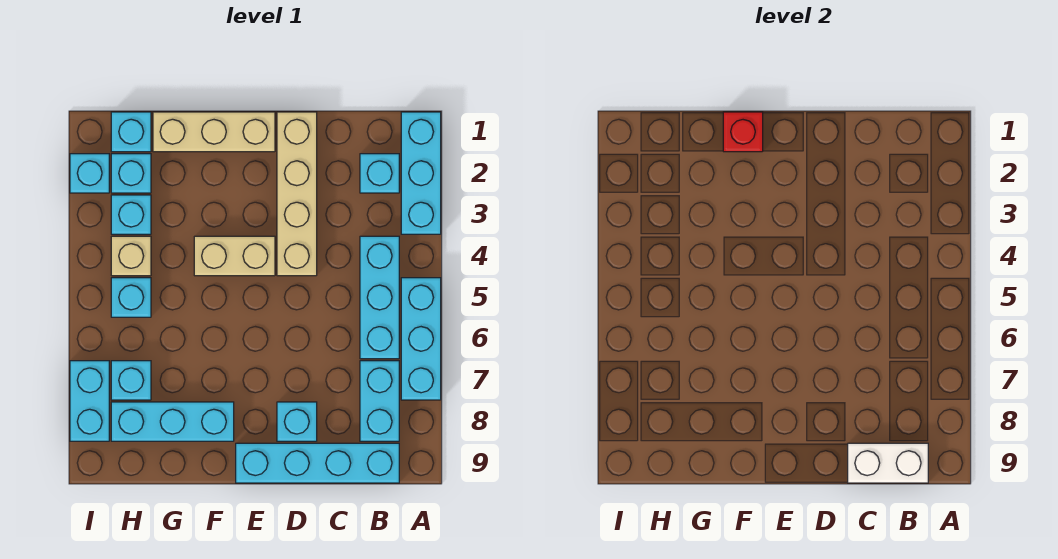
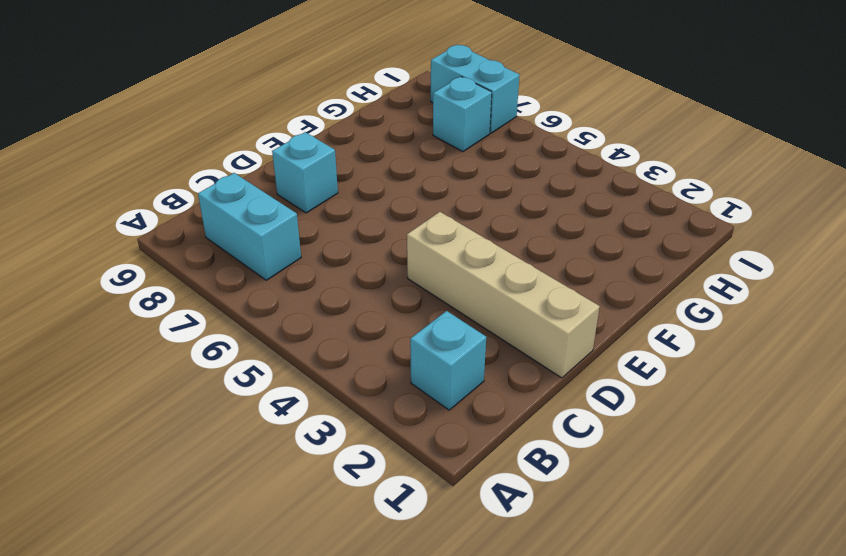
none -> cyan brick A1:A3 level 1
none -> cyan brick A5:A7 level 1
none -> cyan brick B4:B6 level 1

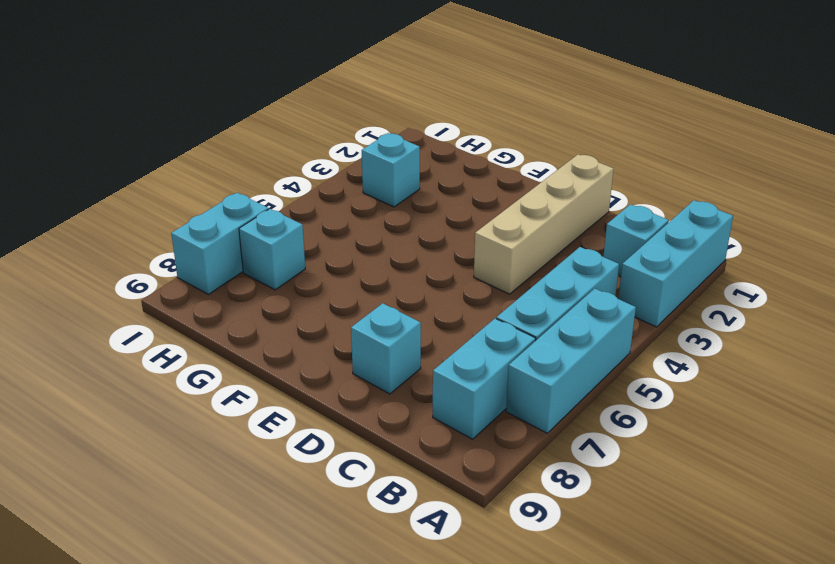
none -> cyan brick B9:E9 level 1
none -> tan brick E1:G1 level 1
none -> tan brick E4:F4 level 1

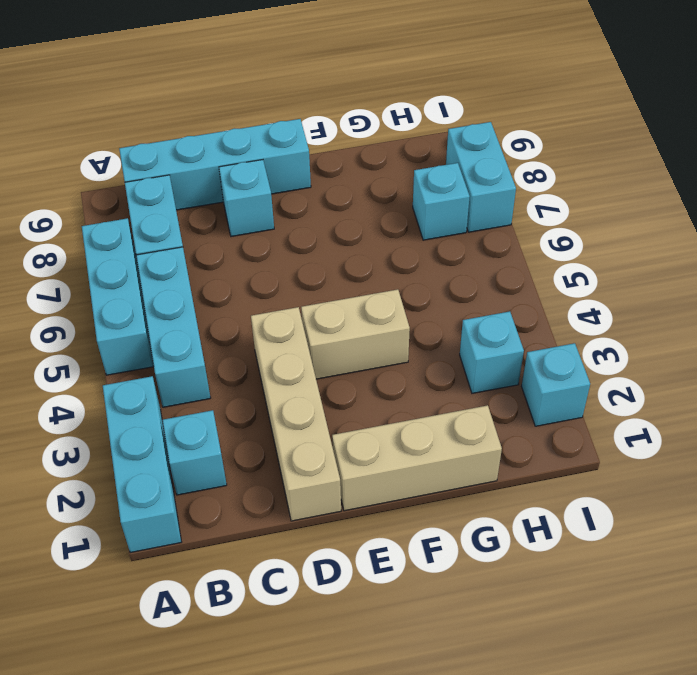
none -> cyan brick F8:H8 level 1
none -> cyan brick H1 level 1
none -> cyan brick H2 level 1

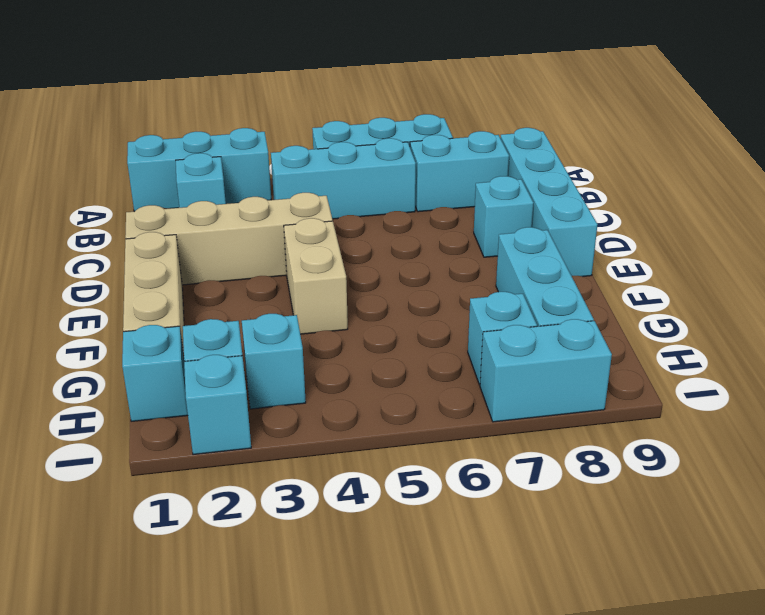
none -> tan brick H4 level 1
none -> cyan brick H5 level 1
none -> white brick B9:C9 level 2

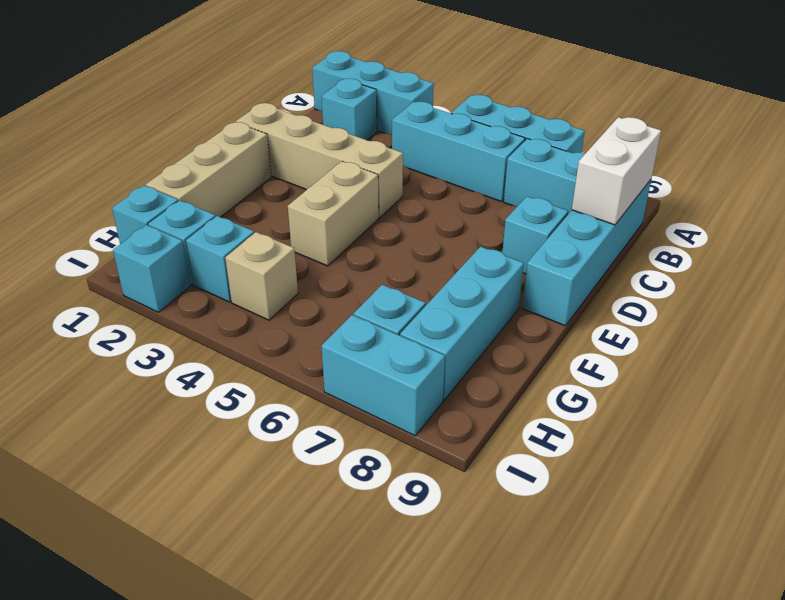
none -> cyan brick H5 level 1
none -> red brick F1 level 2

